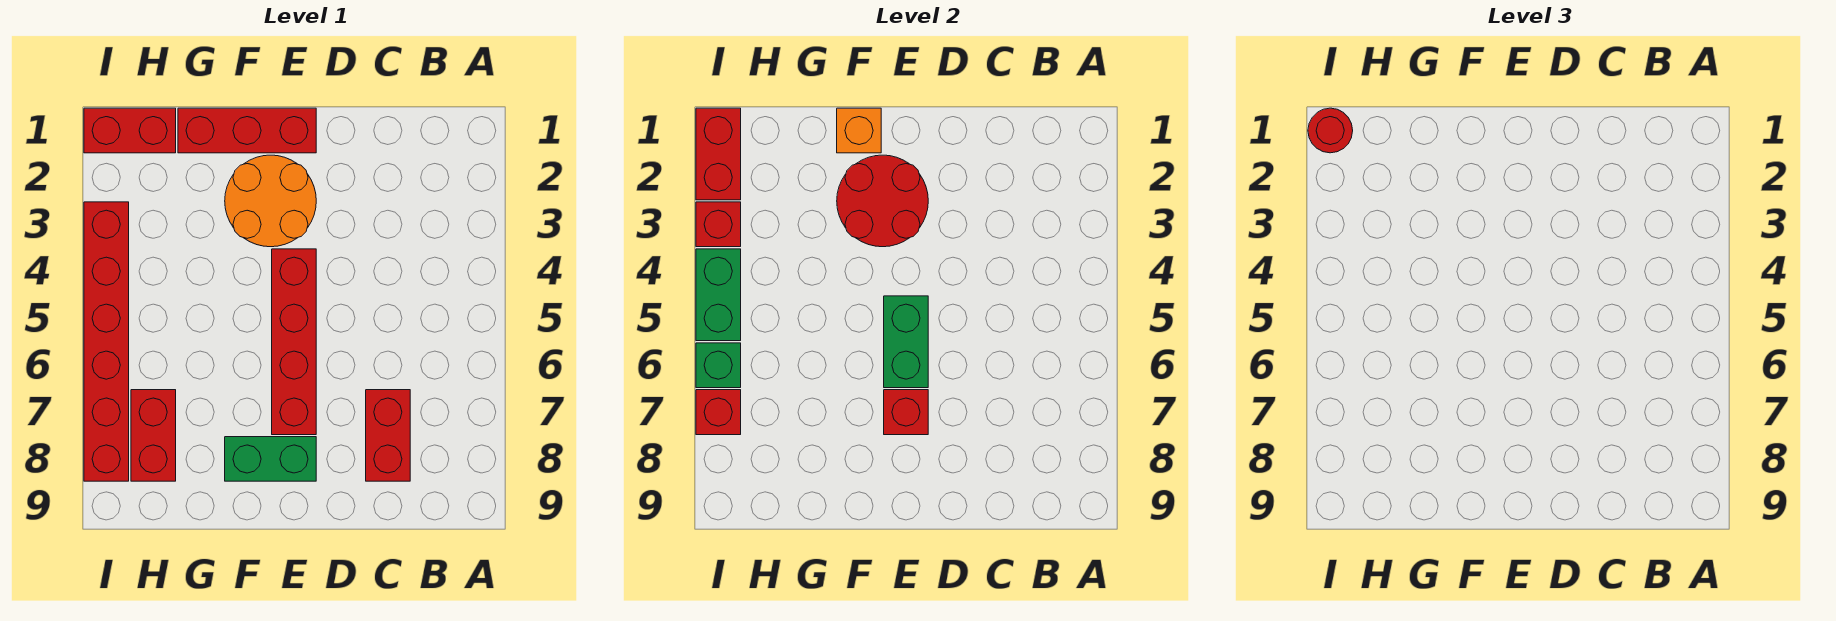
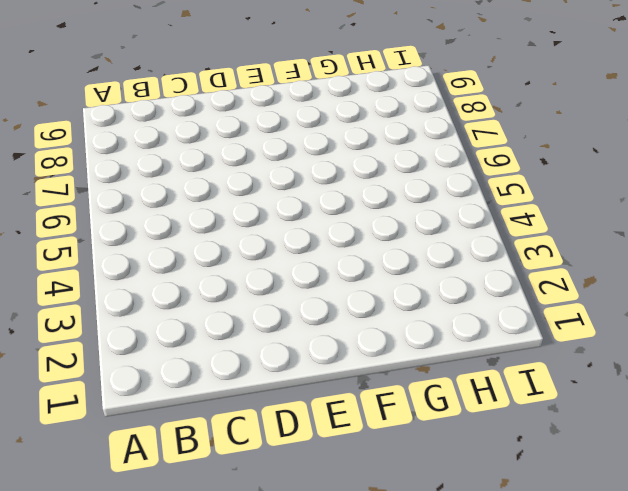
none -> red brick C7:C8 level 1
none -> red brick E1:G1 level 1
none -> orange round brick E2:F3 level 1

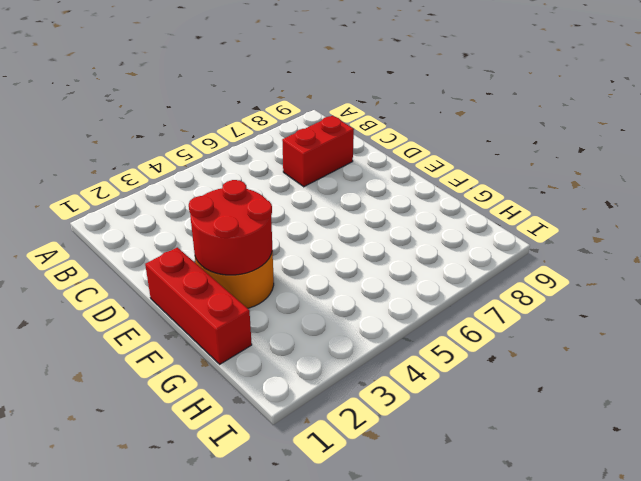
none -> red brick E4:E7 level 1
none -> green brick E8:F8 level 1
none -> red brick H1:I1 level 1

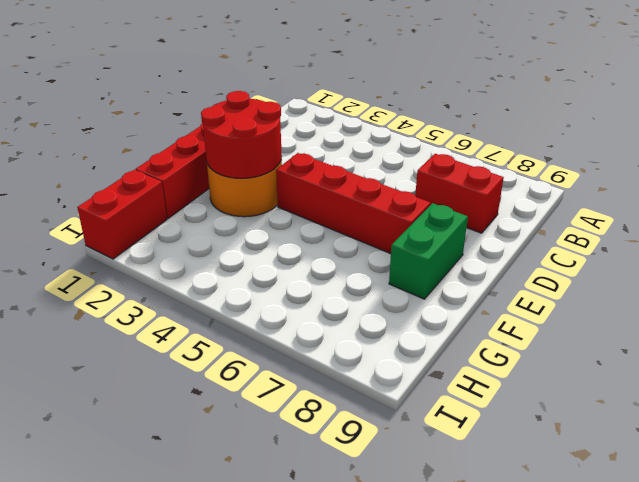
none -> red brick H7:H8 level 1
none -> red brick I3:I8 level 1
none -> green brick E5:E6 level 2

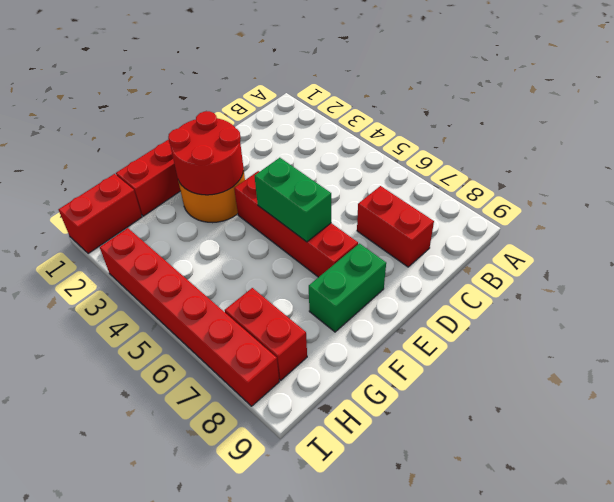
none -> red brick E7 level 2
none -> orange brick F1 level 2
none -> red brick I1:I2 level 2

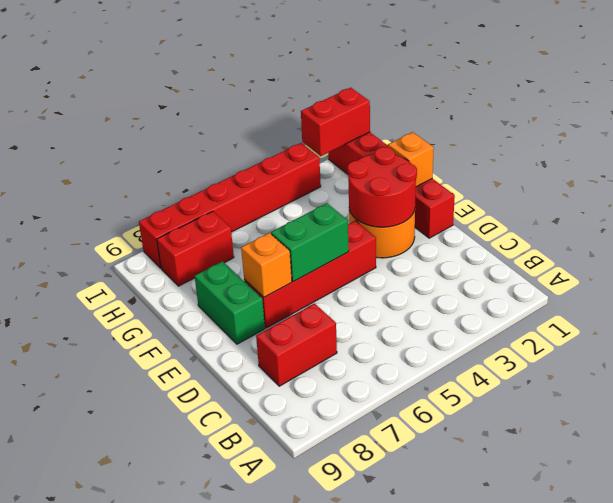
orange brick E7 level 2 -> red brick E7 level 2
none -> red brick I3 level 2
none -> green brick I4:I5 level 2
none -> green brick I6 level 2

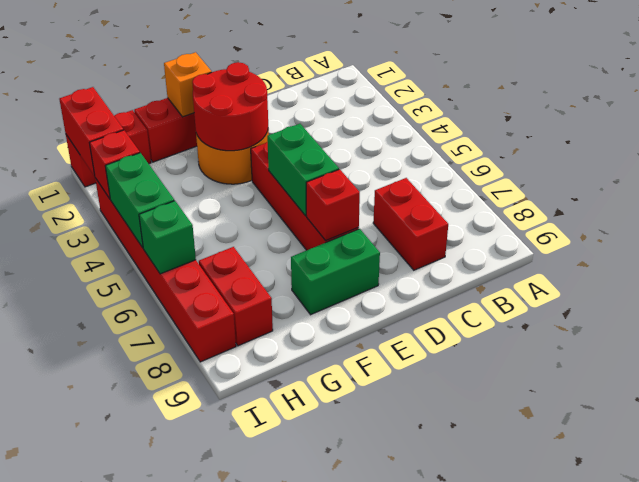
none -> red brick I7 level 2
none -> red round brick I1 level 3

